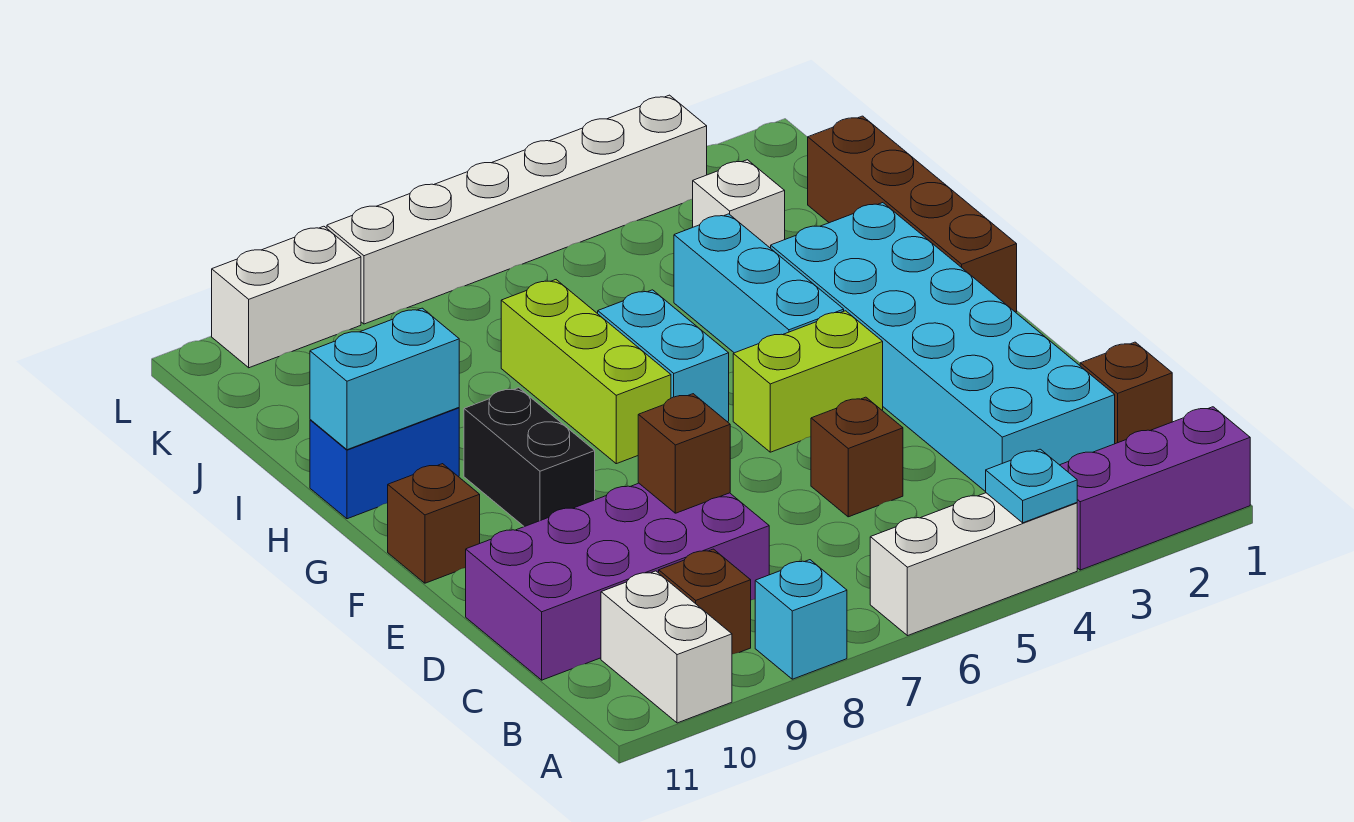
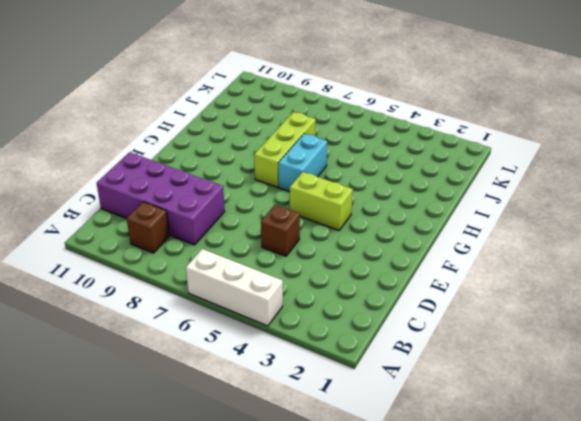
none -> purple brick A1:A3 level 1
none -> cyan brick A8 level 1
none -> white brick A10:B10 level 1

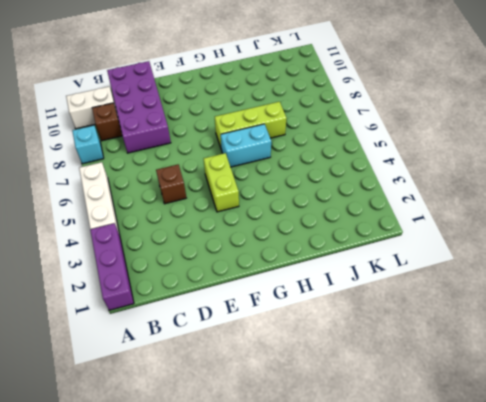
none -> brown brick C1 level 1
none -> cyan brick C2:H3 level 1
none -> black brick F9:G9 level 1

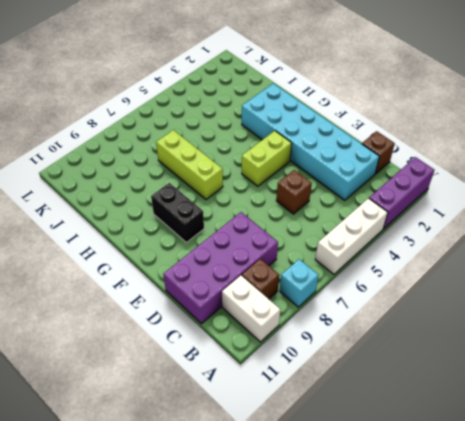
none -> brown brick F11 level 1
none -> brown brick G1:J1 level 1
none -> cyan brick G4:I4 level 1

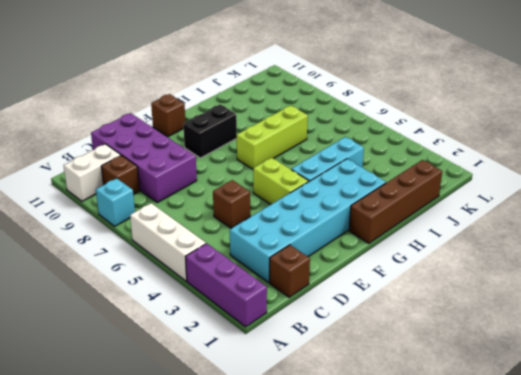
none -> cyan brick G6:H6 level 1
none -> blue brick H10:H11 level 1
none -> white brick J3 level 1

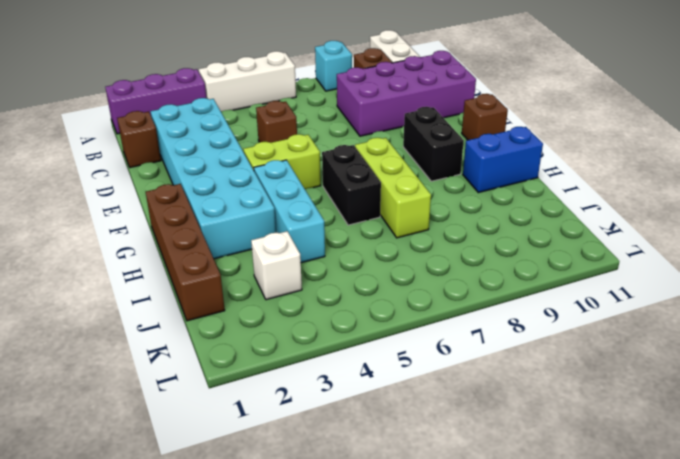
black brick G6:H6 level 1 -> cyan brick G6:H6 level 1
none -> white brick L3:L8 level 1
none -> white brick L9:L10 level 1
none -> cyan plate A4 level 2

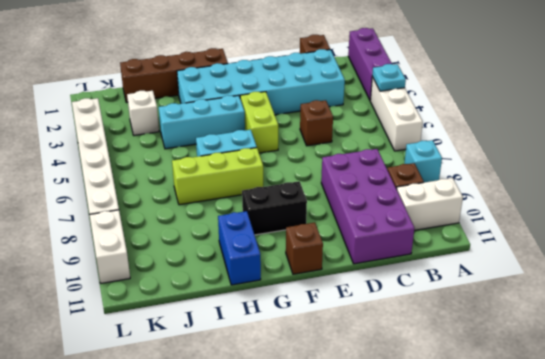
none -> brown brick D8 level 2
none -> cyan brick H10:H11 level 2

